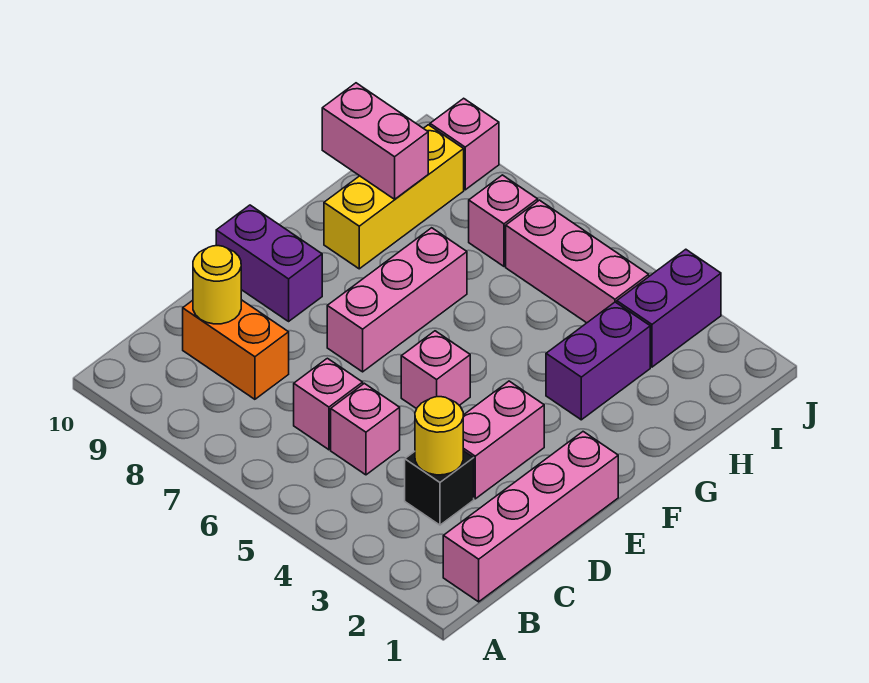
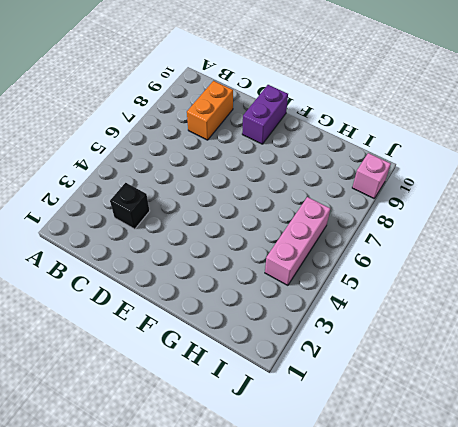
none -> pink brick B1:E1 level 1
none -> pink brick C5 level 1
none -> pink brick C6 level 1

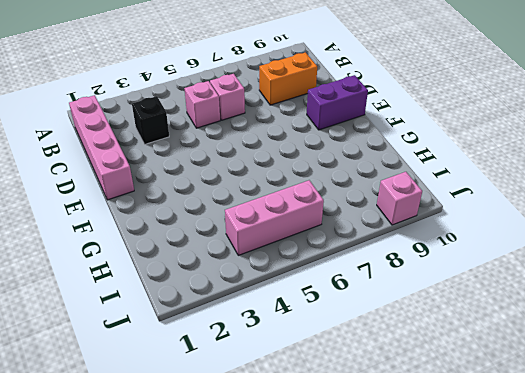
none -> pink brick D3:E3 level 1
none -> pink brick E5 level 1
none -> pink brick E7:G7 level 1

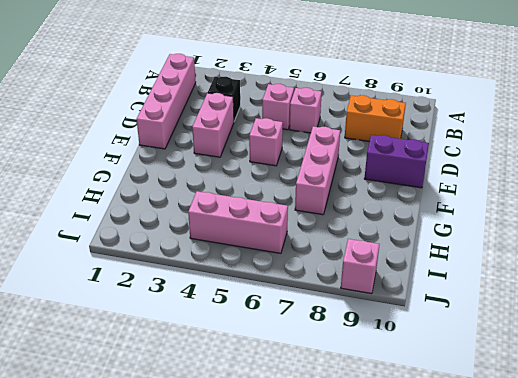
none -> purple brick G3:H3 level 1
none -> yellow brick G9:I9 level 1
none -> purple brick I3:J3 level 1

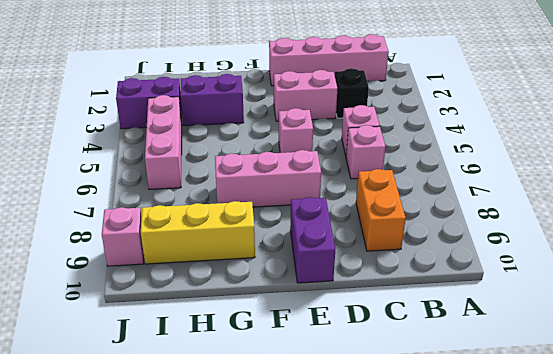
none -> pink brick I7 level 1
none -> yellow round brick C3 level 2
none -> yellow round brick C9 level 2

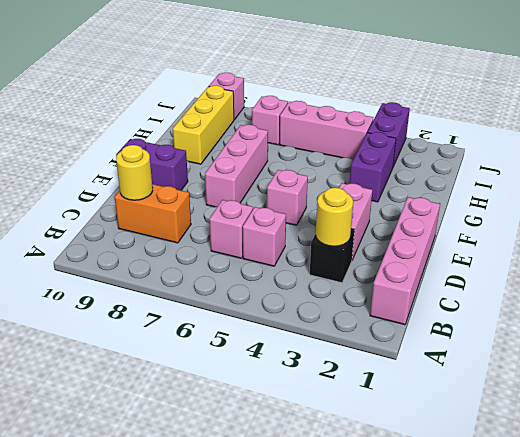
none -> pink brick H9:H10 level 2

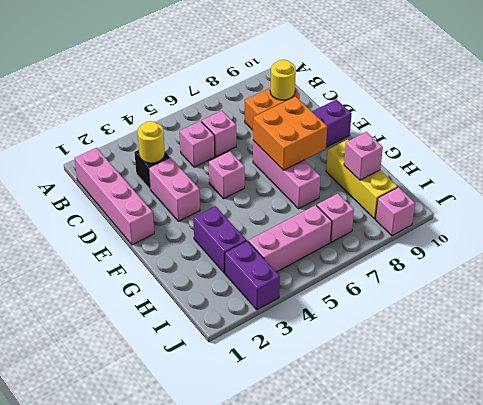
orange brick E7:F8 level 2 -> none
pink brick H9 level 2 -> pink brick H9:H10 level 2

